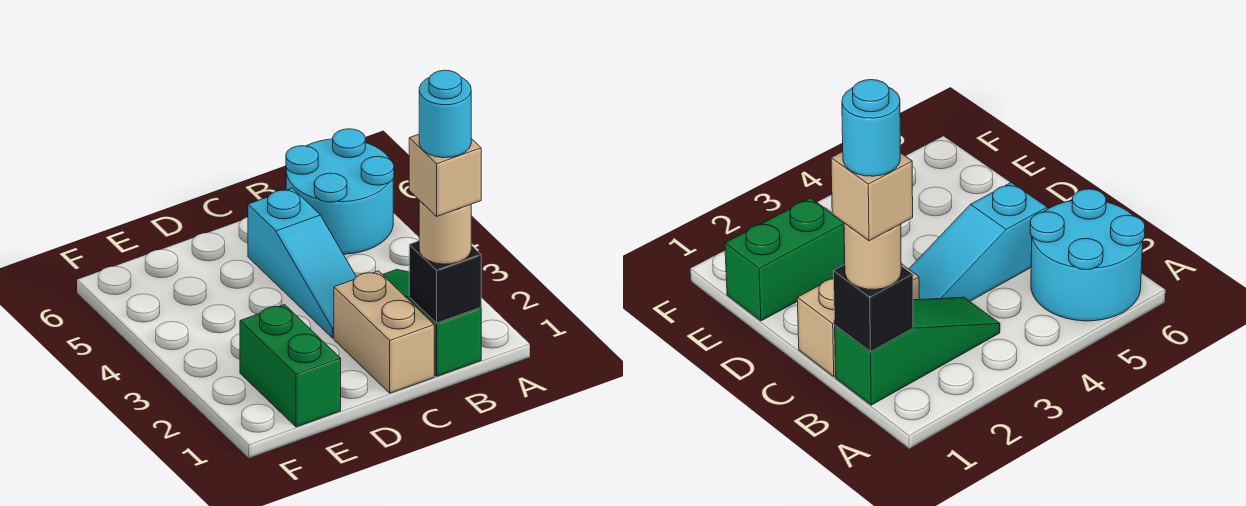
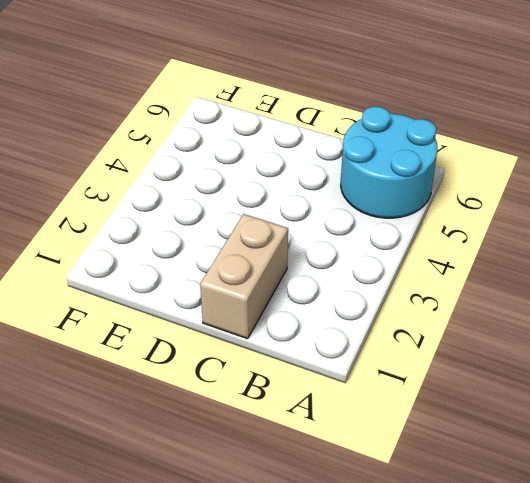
none -> green slope B1:B3 level 1 top 1
none -> cyan slope C3:C5 level 1 top 5

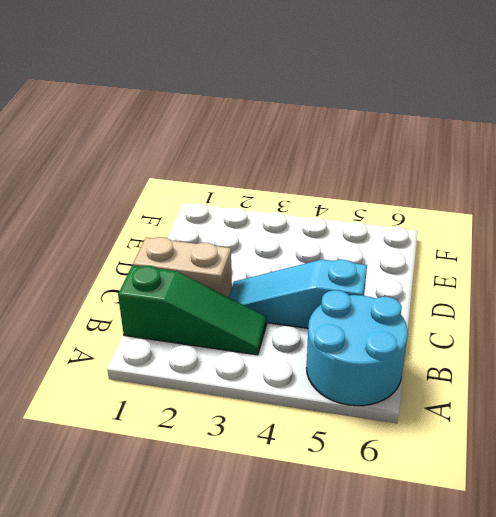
none -> green brick E1:E2 level 1
none -> black brick B1 level 2

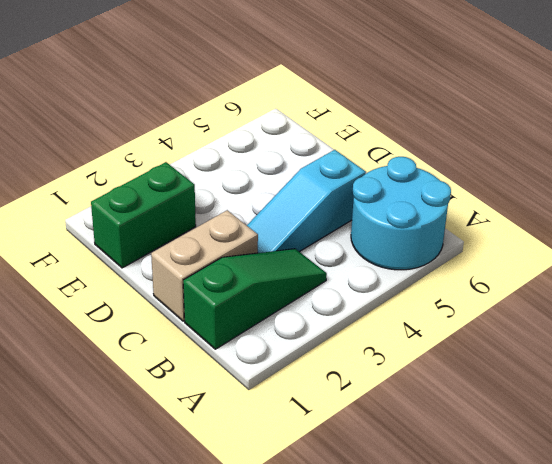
none -> black brick B1 level 2
none -> tan round brick B1 level 3

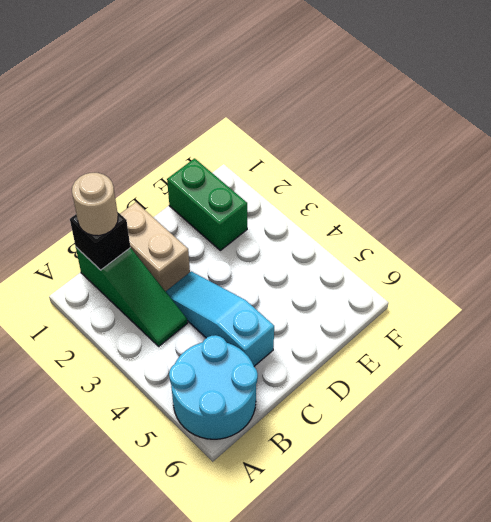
none -> tan brick B1 level 4
none -> cyan round brick B1 level 5

